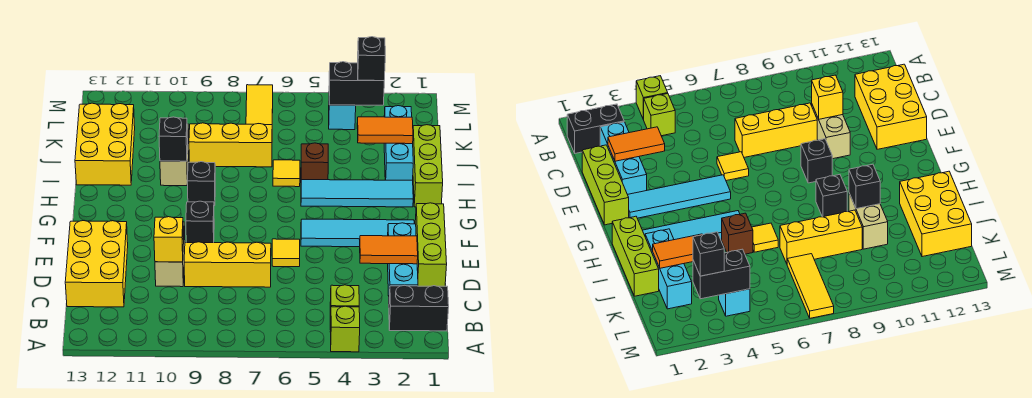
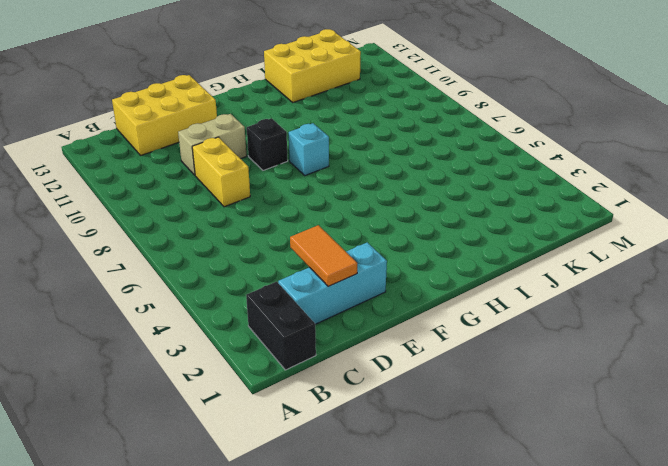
yellow brick D8:D9 level 1 -> yellow brick D7:D9 level 1
cyan brick G8 level 1 -> cyan brick L4 level 1
none -> lime brick A4 level 1
none -> lime brick B4 level 1
none -> lime brick D1:F1 level 1

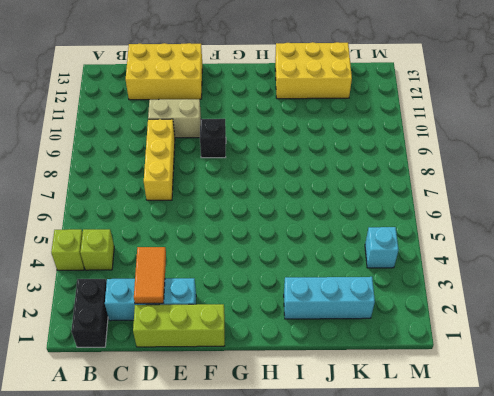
none -> yellow tile E6 level 1
none -> cyan tile F2:F5 level 1
none -> lime brick H1:J1 level 1

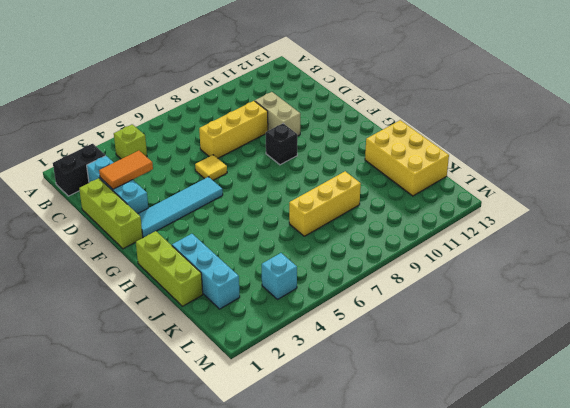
none -> lime brick A4 level 1
none -> yellow brick C12:E13 level 1
none -> cyan tile H2:H5 level 1

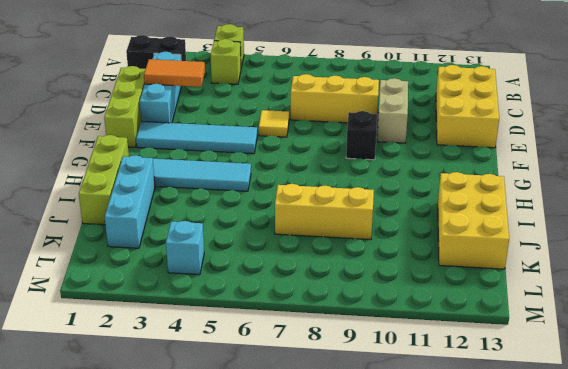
none -> black brick H9 level 1
none -> brown brick I5 level 1
none -> yellow tile I6 level 1

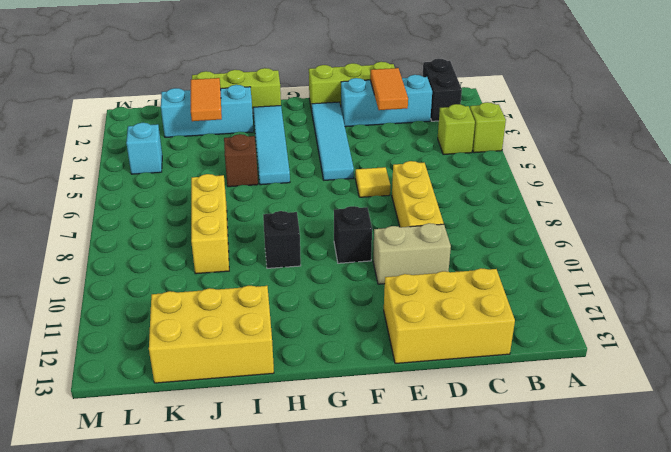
none -> yellow tile I6 level 1
none -> tan brick I10:J10 level 1
none -> yellow tile K7:M7 level 1

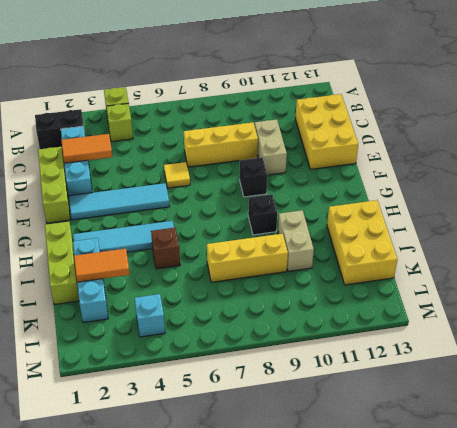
none -> yellow tile I6 level 1
none -> yellow tile K7:M7 level 1
none -> yellow brick D10 level 2

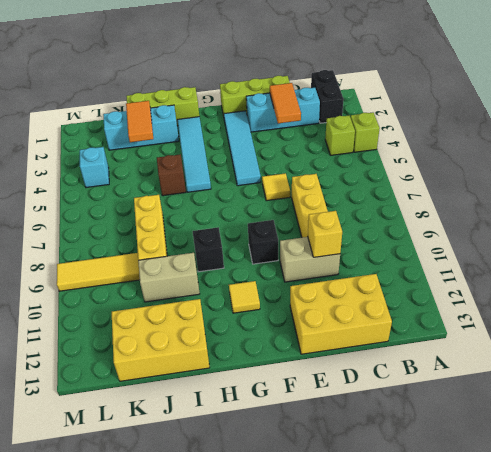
yellow tile G11 level 1 -> yellow tile I6 level 1
yellow tile K9:M9 level 1 -> yellow tile K7:M7 level 1
none -> black brick I10 level 2
none -> black brick L3:L4 level 2
none -> black brick L3 level 3

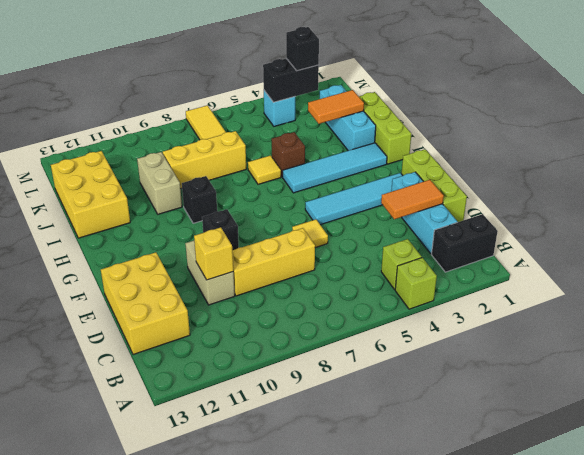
none -> black brick I10 level 2

